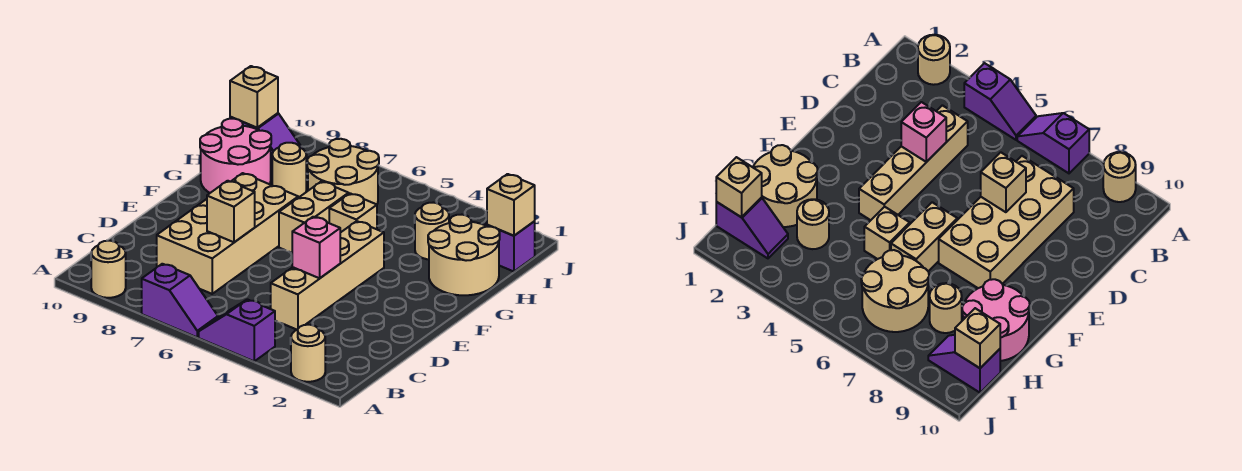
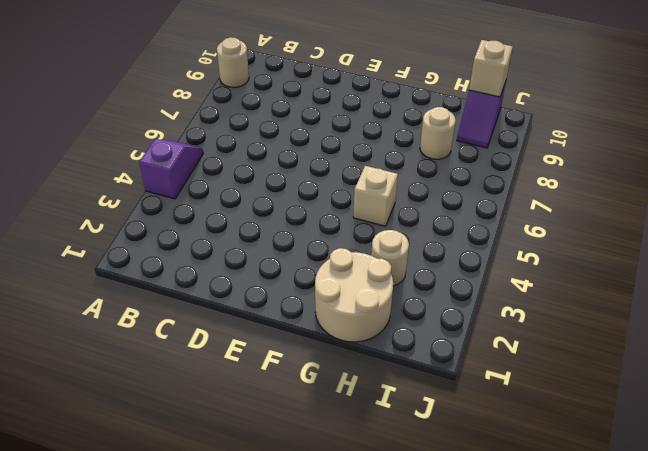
none -> tan round brick A2 level 1
none -> purple slope A6:A7 level 1 top 7
none -> tan brick C4:F4 level 1

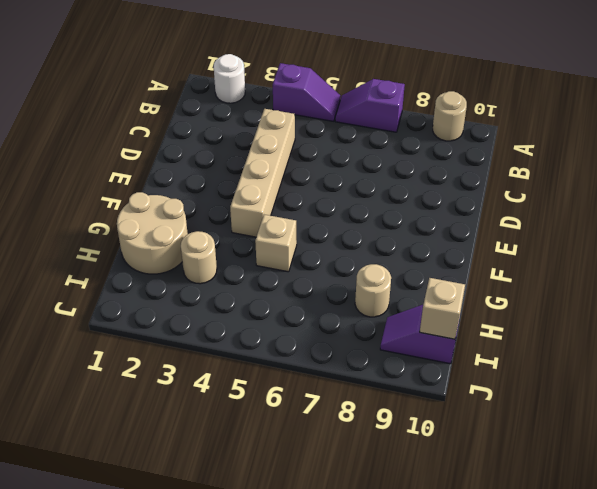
white round brick A2 level 1 -> tan round brick A2 level 1
none -> tan brick C7:F8 level 1
none -> tan brick F6:G6 level 1
none -> pink round brick G9:H10 level 1

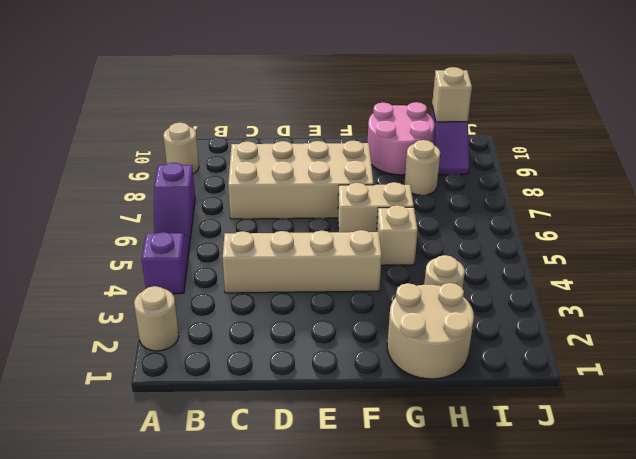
none -> tan round brick H6:I7 level 1
none -> purple slope I1:I2 level 1 top 1
none -> pink brick D4 level 2

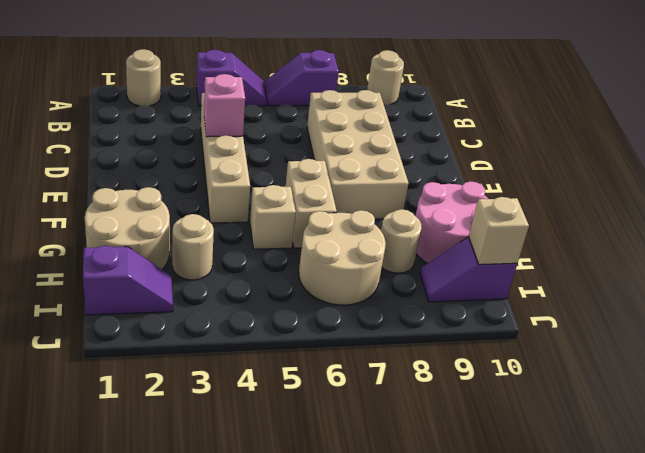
none -> tan brick D7 level 2
none -> tan brick I1 level 2

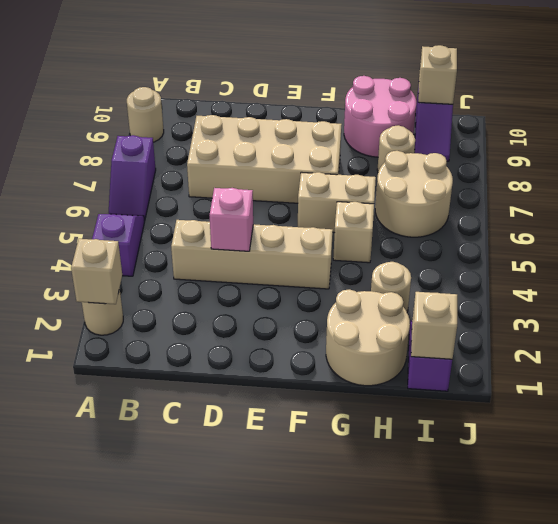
tan brick A2 level 2 -> tan brick D7 level 2

